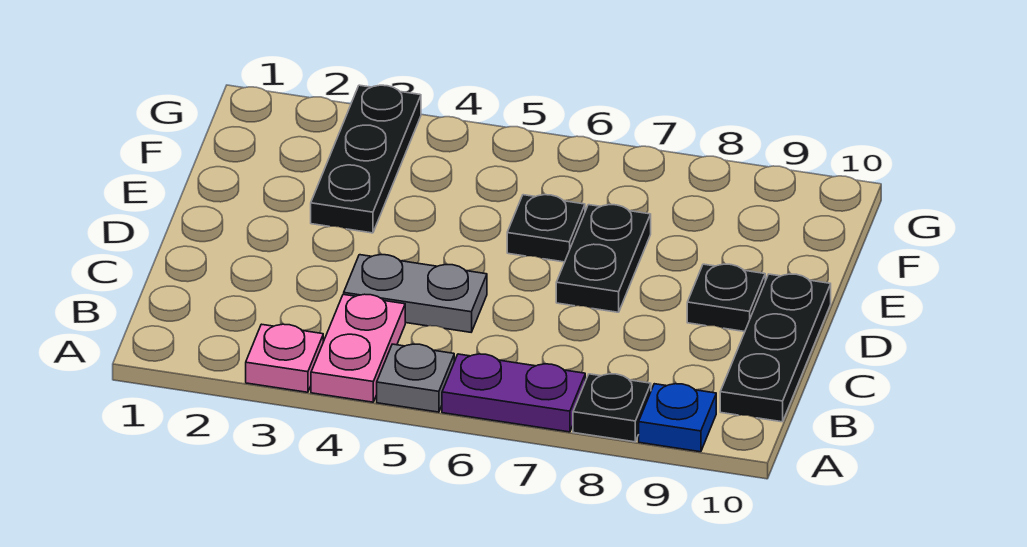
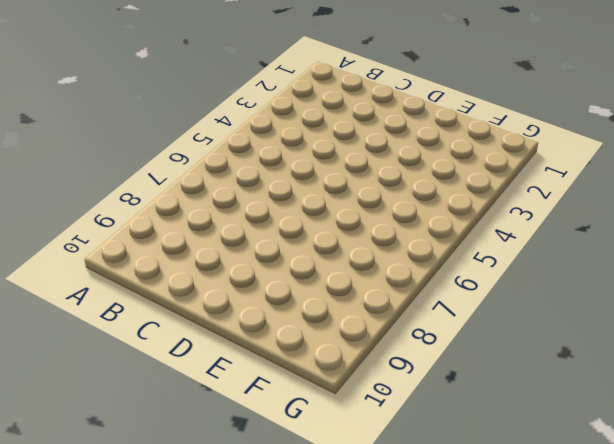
none -> pink plate A3 level 1
none -> pink plate A4:B4 level 1
none -> grey plate A5 level 1

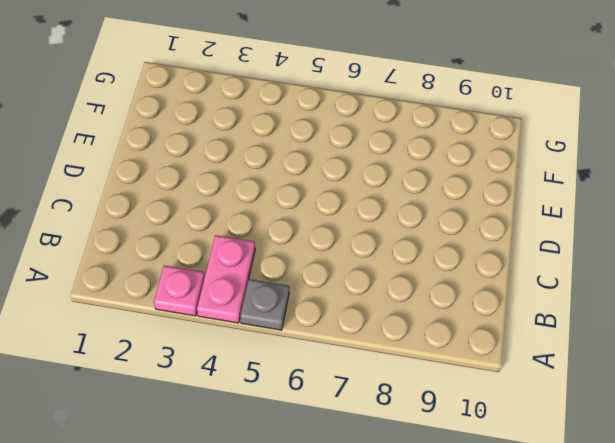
none -> purple plate A6:A7 level 1
none -> black plate A8 level 1
none -> blue plate A9 level 1

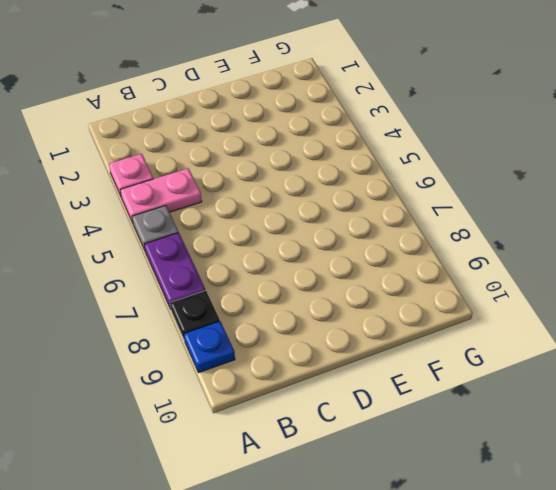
none -> black plate B10:D10 level 1
none -> grey plate C4:C5 level 1
none -> black plate D7:E7 level 1

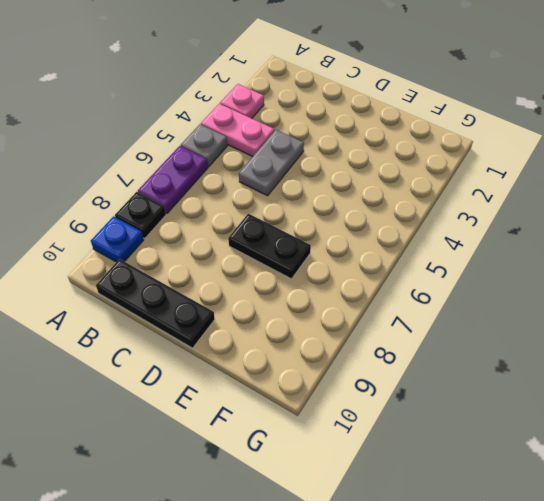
none -> black plate D9 level 1
none -> black plate E3:G3 level 1
none -> black plate E6 level 1

